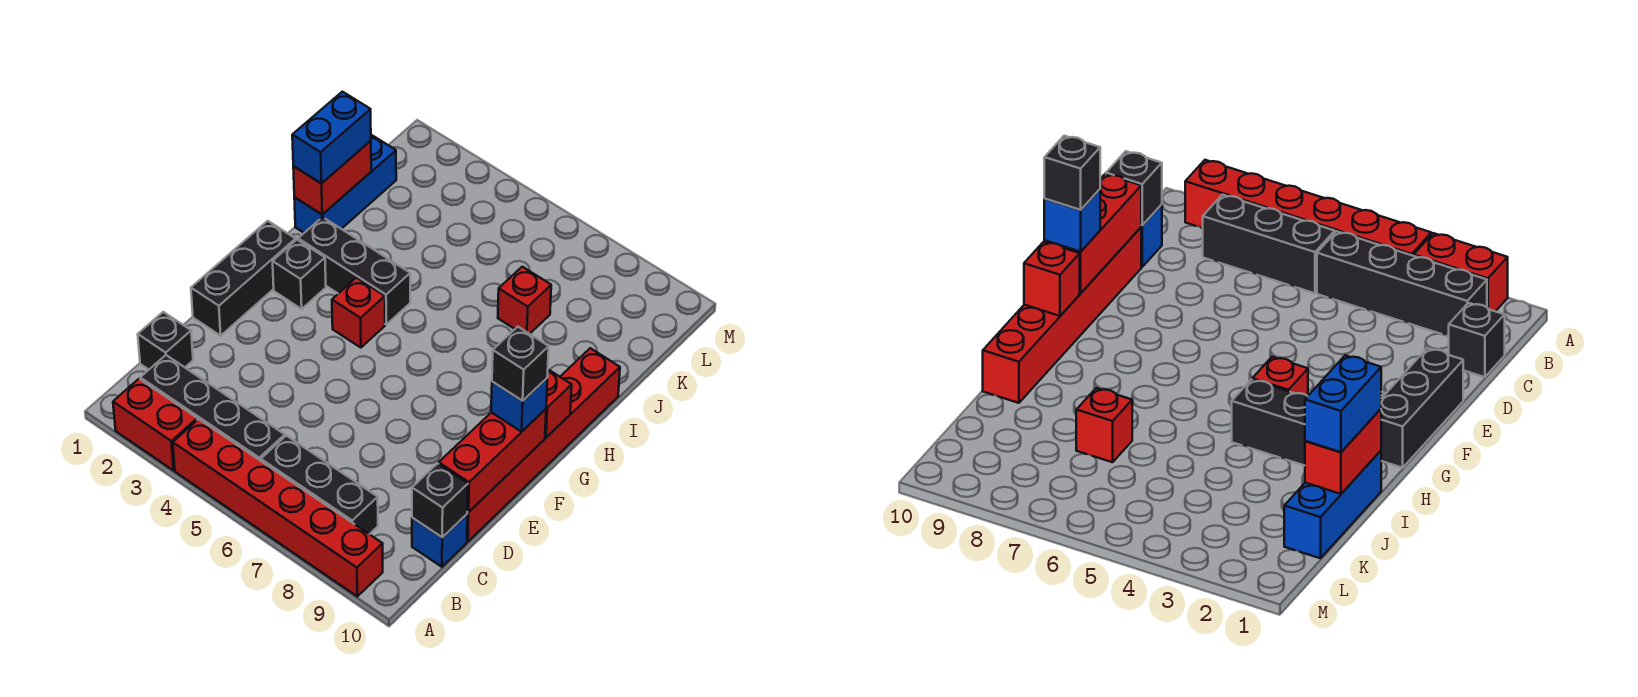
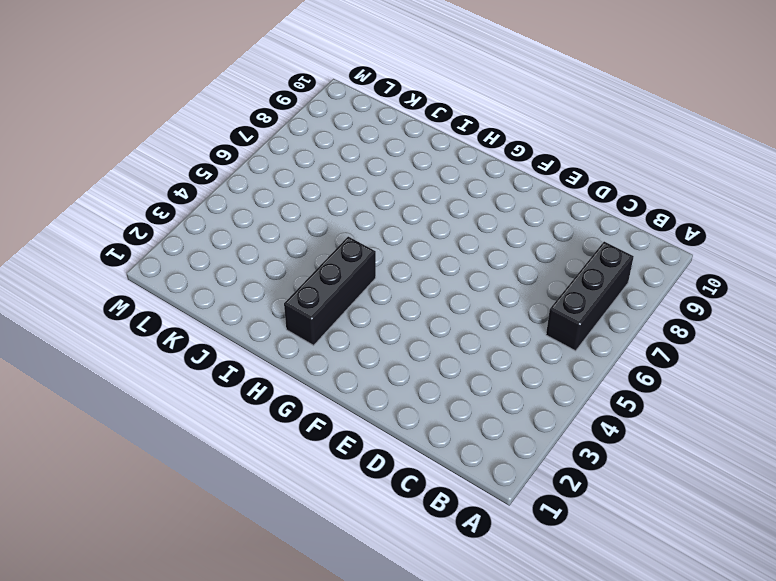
none -> red brick A2:A3 level 1
none -> red brick A4:A9 level 1
none -> black brick B2:B5 level 1

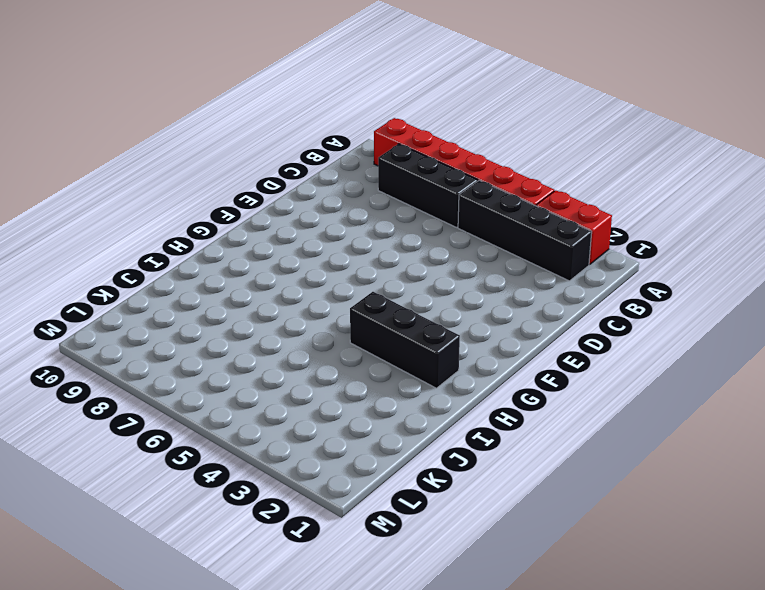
none -> black brick C1 level 1
none -> blue brick C10 level 1
none -> red brick D10:I10 level 1

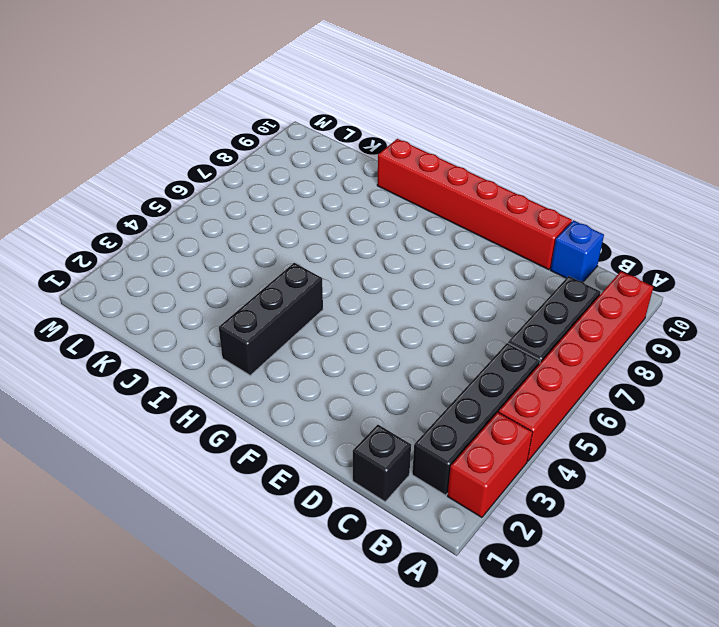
none -> black brick E1:G1 level 1
none -> black brick G2 level 1
none -> red brick G4 level 1

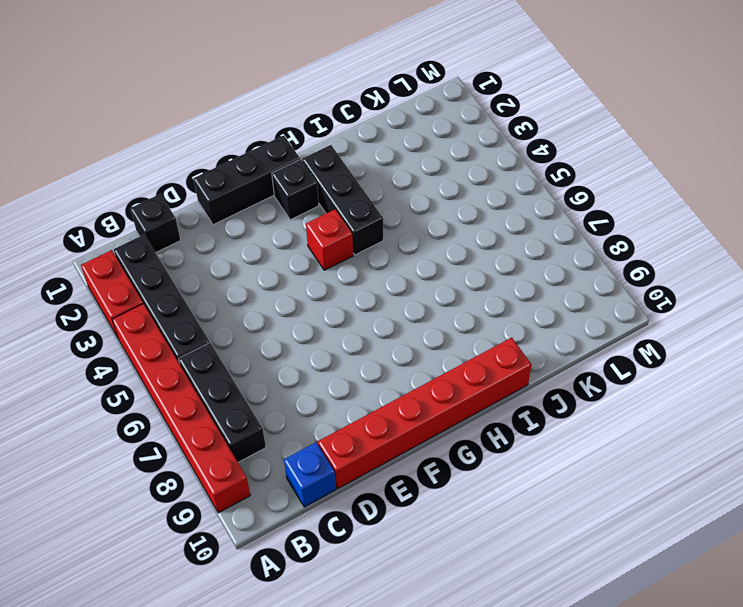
none -> blue brick I1:K1 level 1
none -> red brick J7 level 1
none -> black brick C10 level 2

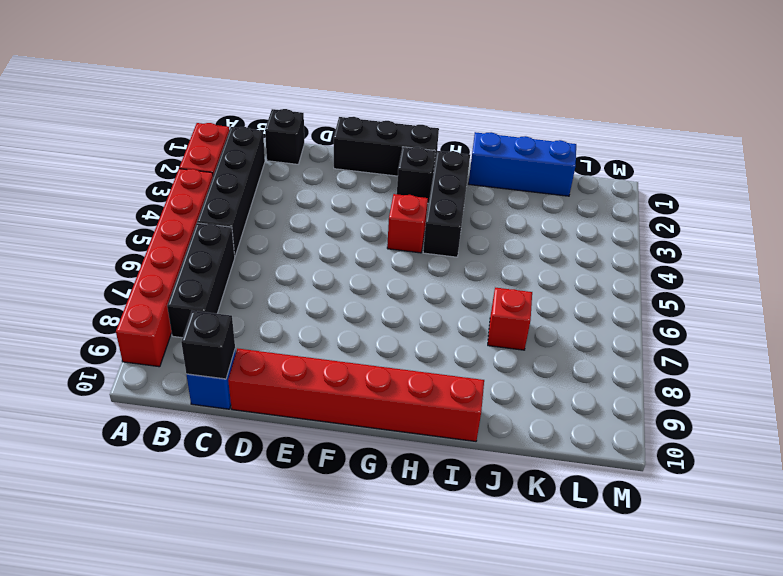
none -> red brick D10:F10 level 2
none -> red brick G10 level 2
none -> red brick I1:J1 level 2

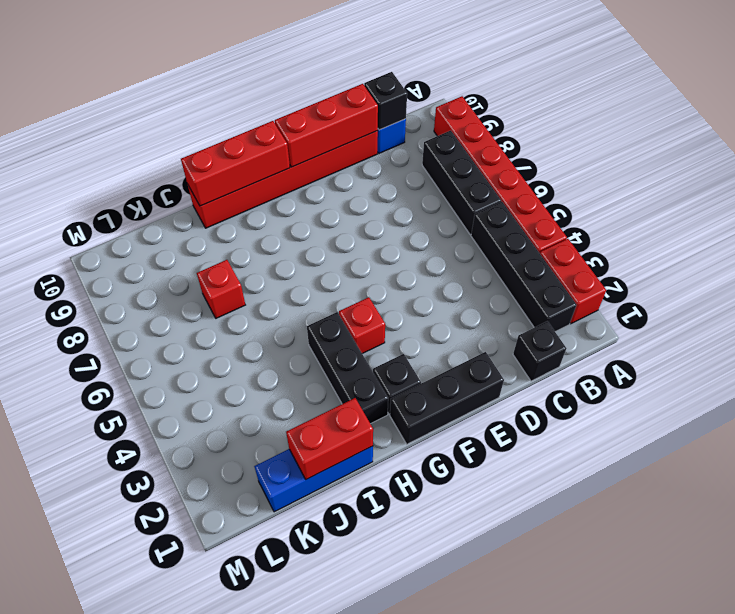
red brick G10:I10 level 2 -> red brick G10 level 2
none -> blue brick F10 level 3
none -> blue brick I1:J1 level 3
none -> black brick F10 level 4

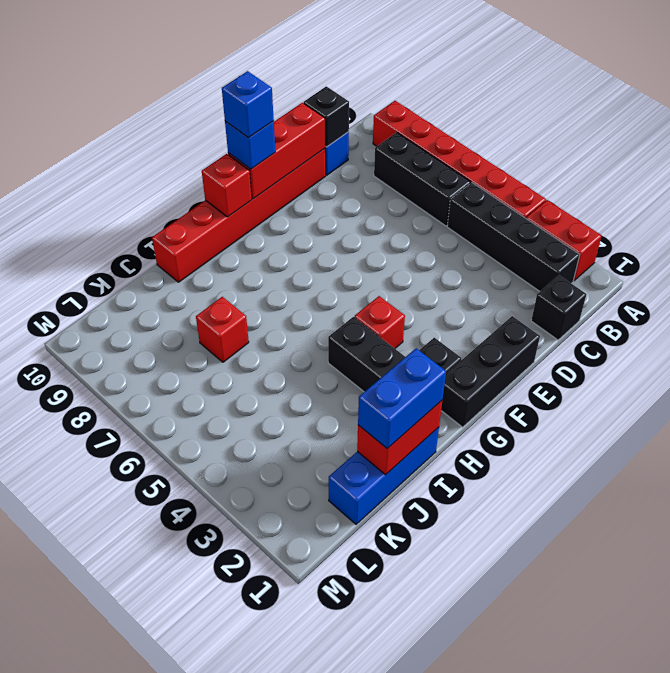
blue brick F10 level 4 -> black brick F10 level 4

